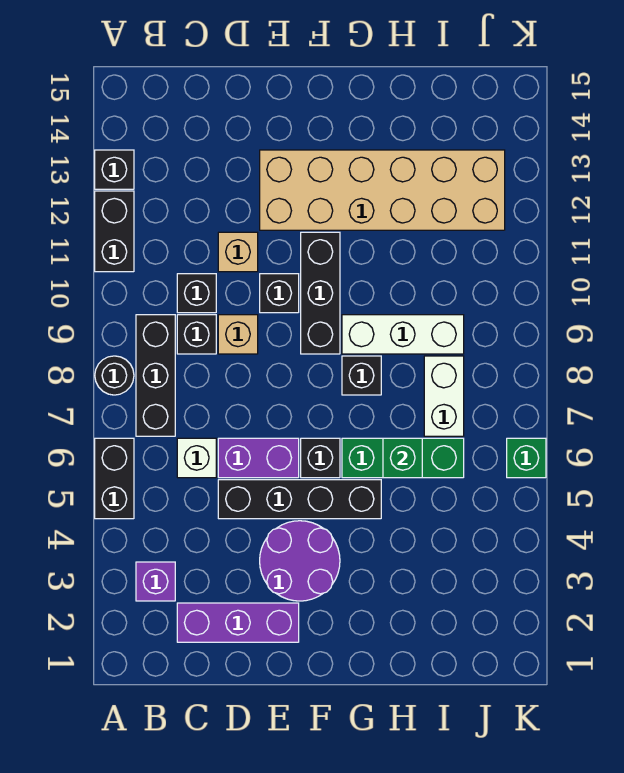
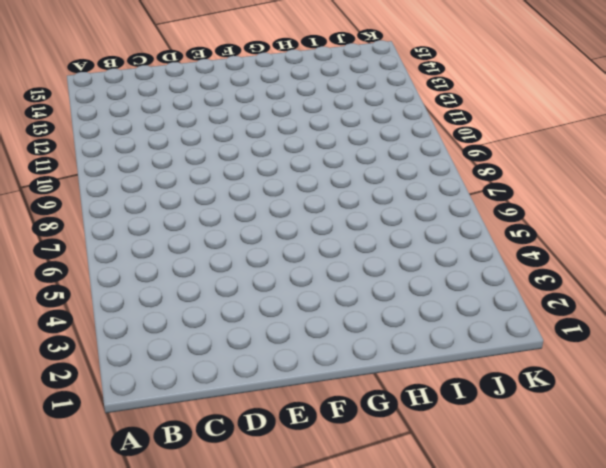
none -> black brick A5:A6 level 1
none -> black round brick A8 level 1
none -> black brick A11:A12 level 1

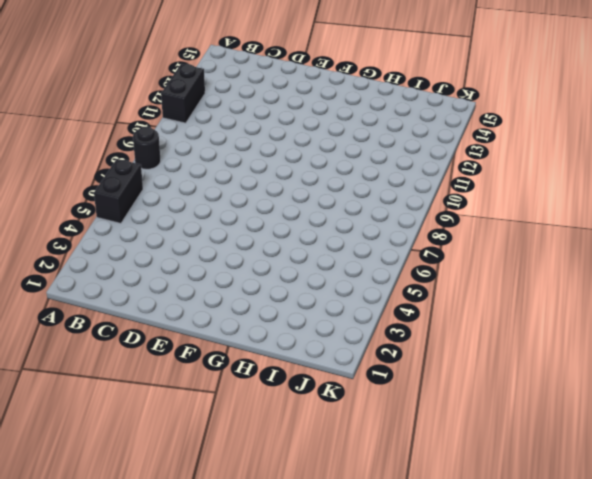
none -> black brick A13 level 1
none -> purple brick B3 level 1
none -> black brick B7:B9 level 1

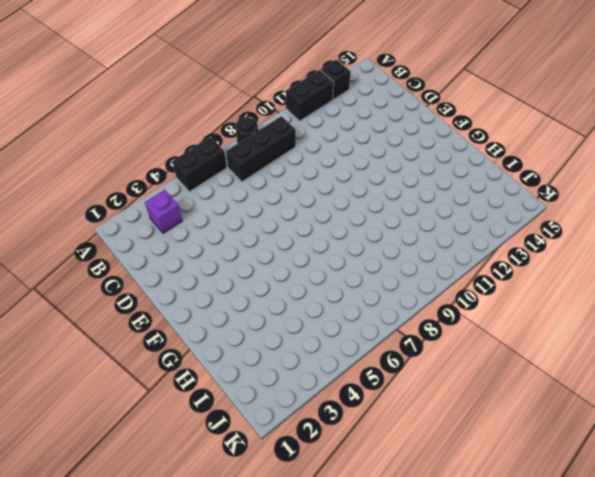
none -> purple brick C2:E2 level 1
none -> white brick C6 level 1
none -> black brick C9 level 1

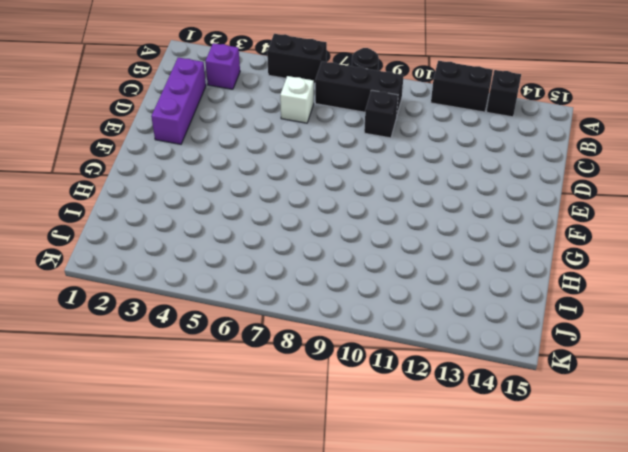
none -> black brick C10 level 1
none -> black brick D5:G5 level 1
none -> purple brick D6:E6 level 1

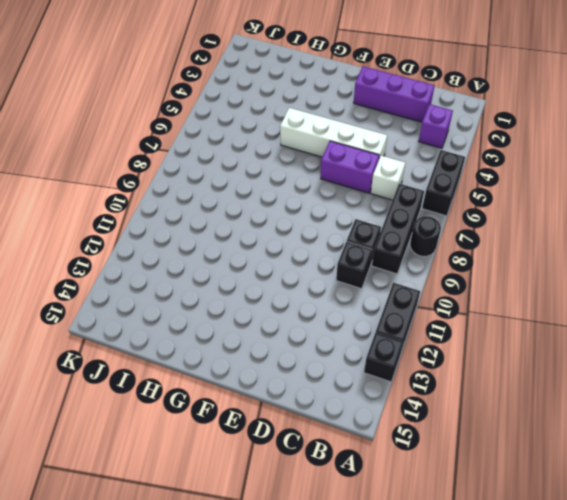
white brick D5:G5 level 1 -> black brick D5:G5 level 1
none -> tan brick D9 level 1
none -> tan brick D11 level 1
none -> purple round brick E3:F4 level 1

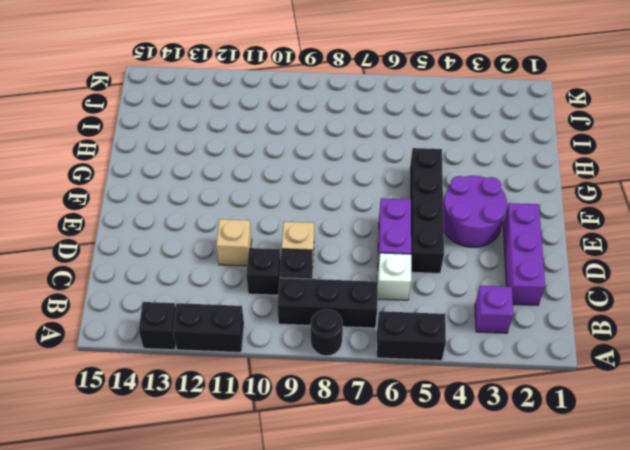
none -> black brick E10 level 1
none -> tan brick E12:J13 level 1
none -> black brick F6 level 1

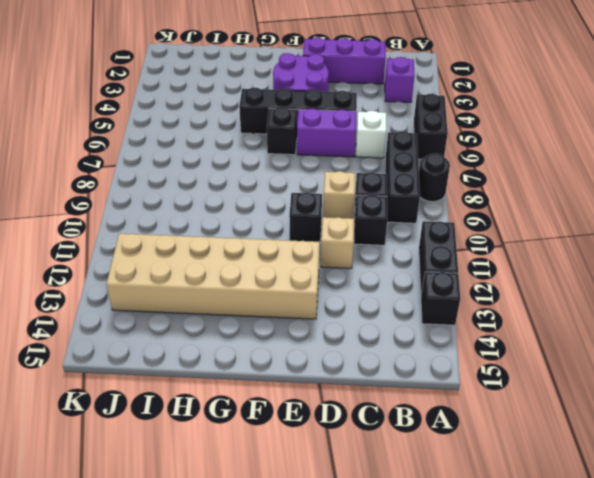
none -> black brick F9:F11 level 1
none -> green brick G6:I6 level 1
none -> black brick G8 level 1

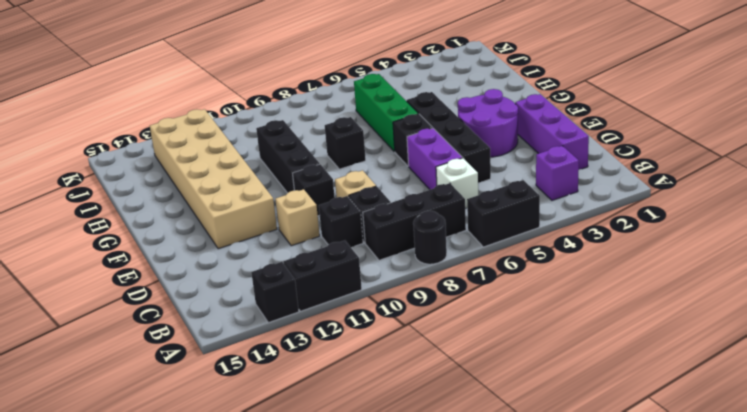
black brick F10:H10 level 1 -> black brick F9:F11 level 1
none -> white brick G9:I9 level 1
none -> white brick I7:I8 level 1
none -> green brick K6 level 1

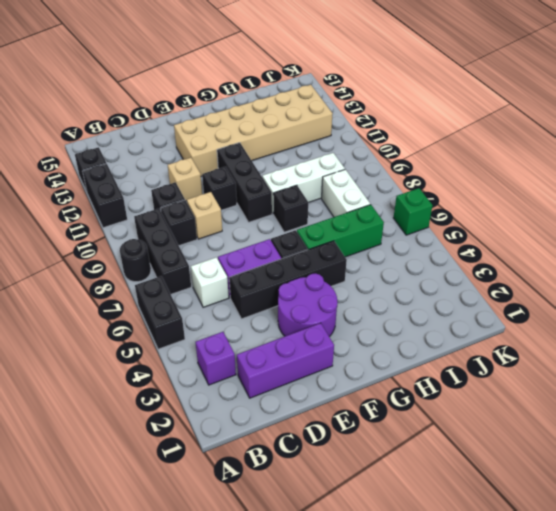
none -> green brick H6 level 2

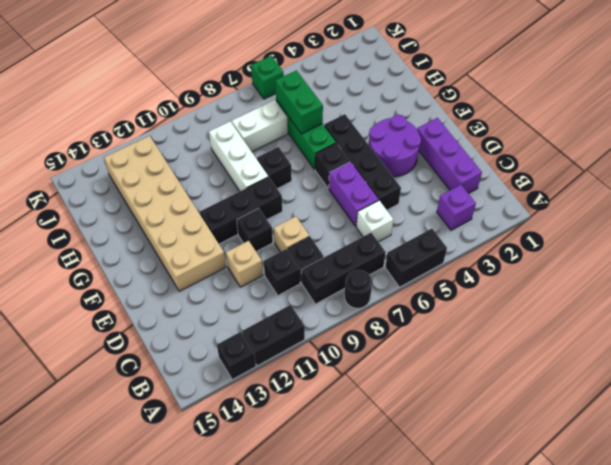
green brick H6:I6 level 2 -> green brick H6 level 2

